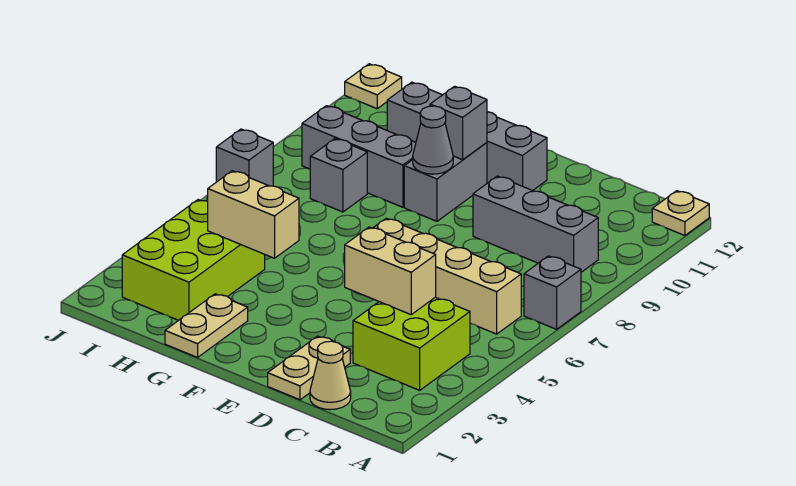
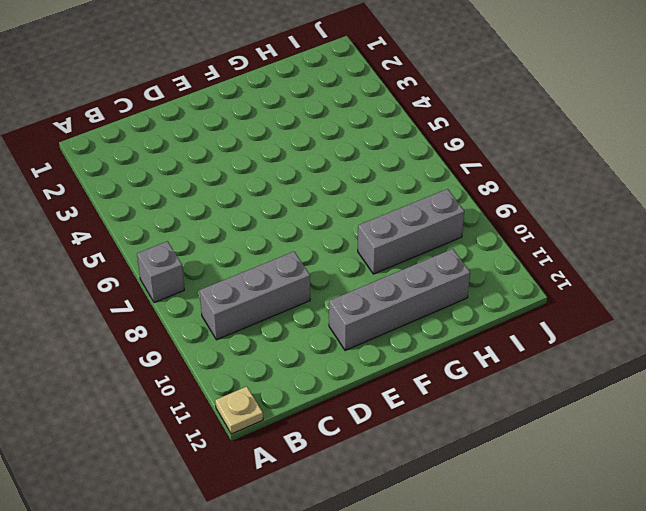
none -> lime brick B3:C4 level 1
none -> tan brick B6:E6 level 1
none -> tan cone C1 level 1

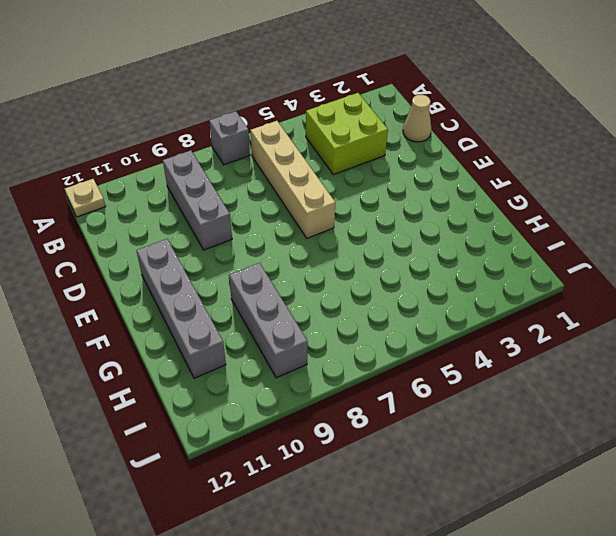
none -> tan plate D1:D2 level 1
none -> grey brick F9:F10 level 1
none -> tan plate G1:G2 level 1

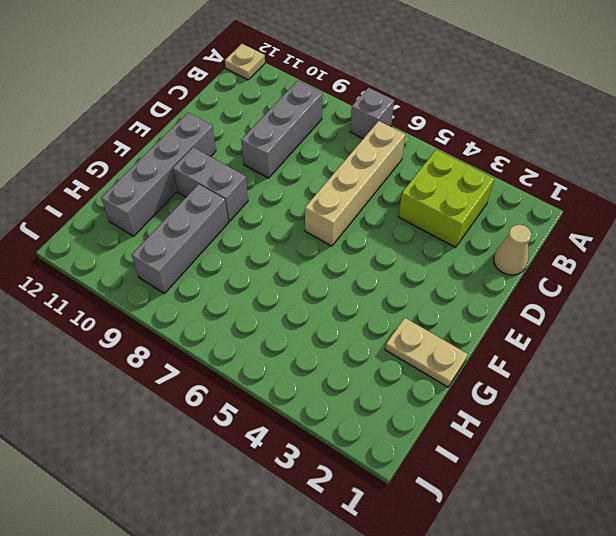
none -> tan plate D1:D2 level 1
none -> lime brick H2:I4 level 1
none -> grey brick H8 level 1

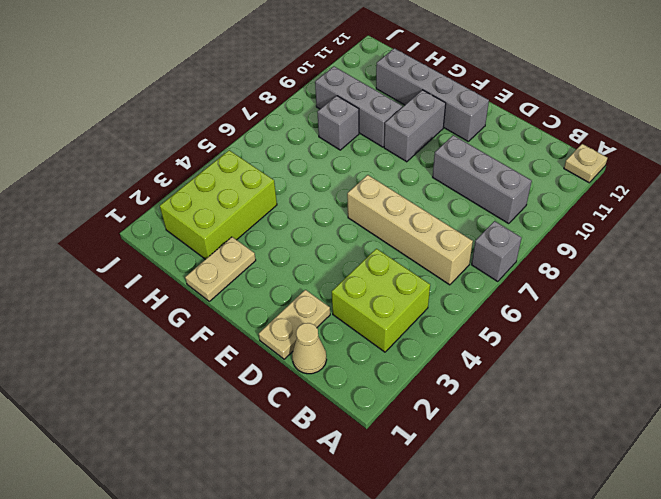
none -> grey brick J7 level 1
none -> tan plate J12 level 1
none -> tan brick C4:D4 level 2

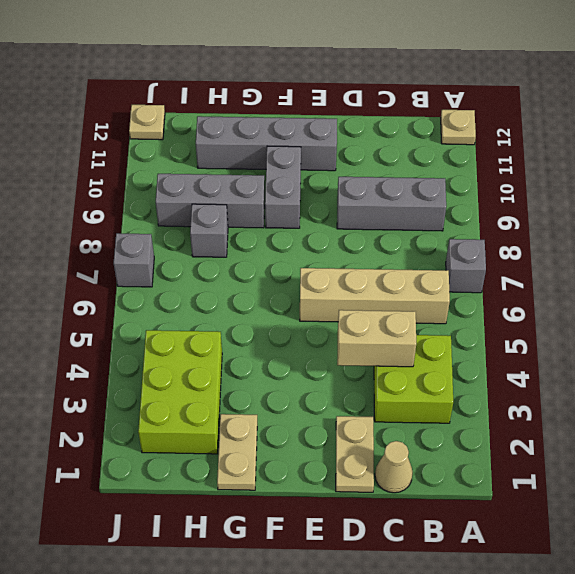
none -> grey cone F9 level 2
none -> grey brick F10 level 2
none -> tan brick G4:H4 level 2

